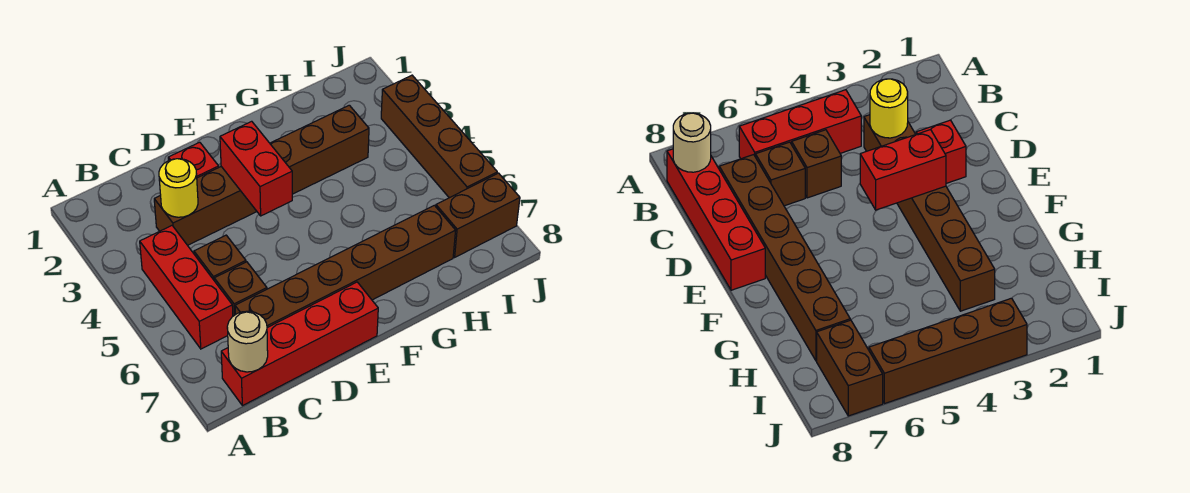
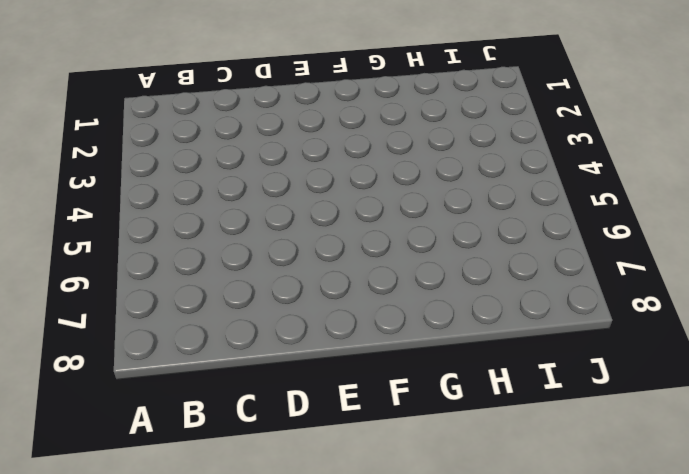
none -> red brick B4:B6 level 1
none -> red brick B8:E8 level 1
none -> brown brick C3:H3 level 1

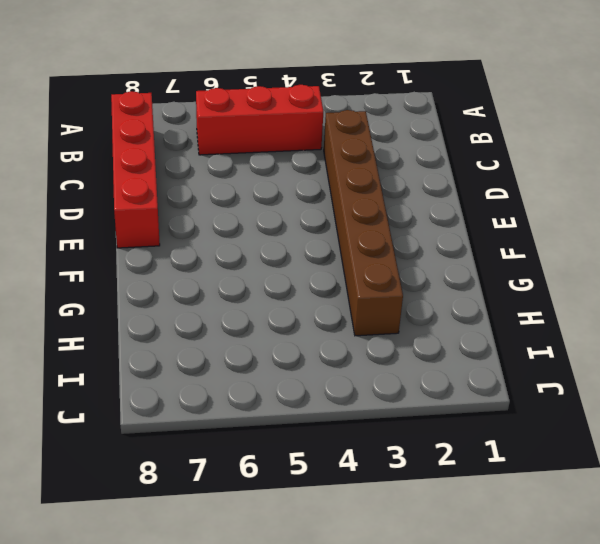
none -> brown brick C5 level 1
none -> brown brick C6 level 1
none -> brown brick C7:H7 level 1

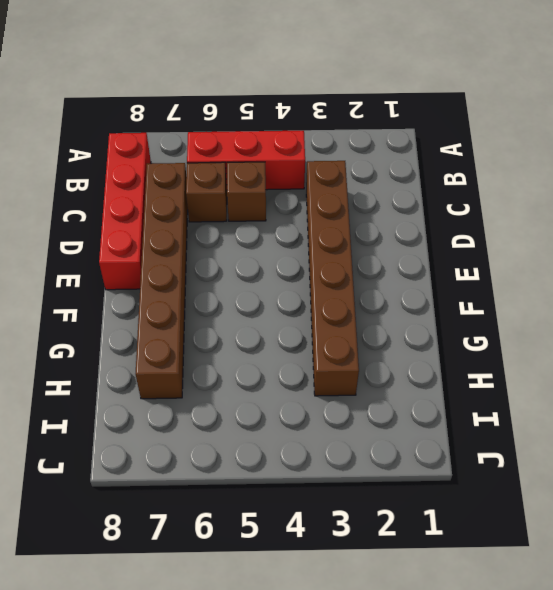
none -> red brick D2 level 1
none -> brown brick I7:J7 level 1
none -> brown brick J3:J6 level 1

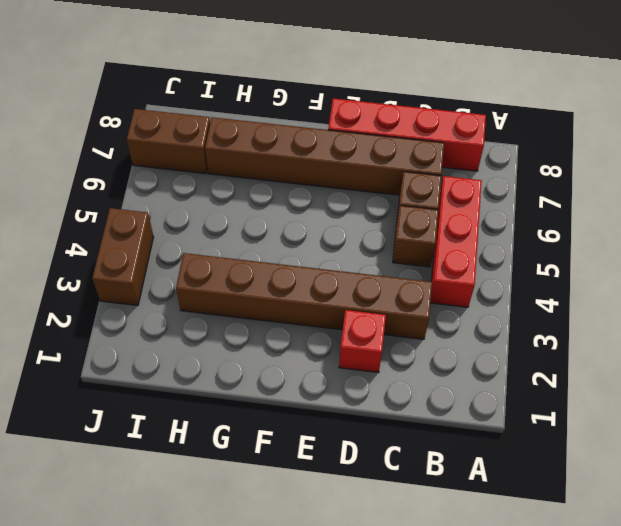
brown brick J3:J4 level 1 -> brown brick J3:J6 level 1
none -> tan round brick B8 level 2
none -> yellow round brick C3 level 2
none -> red brick E3:E4 level 2

